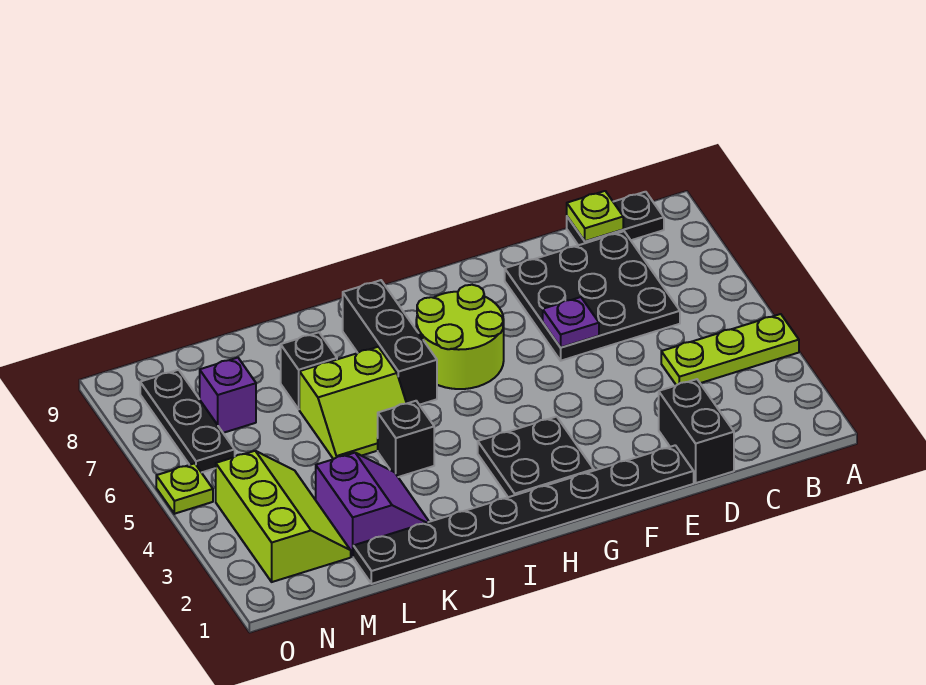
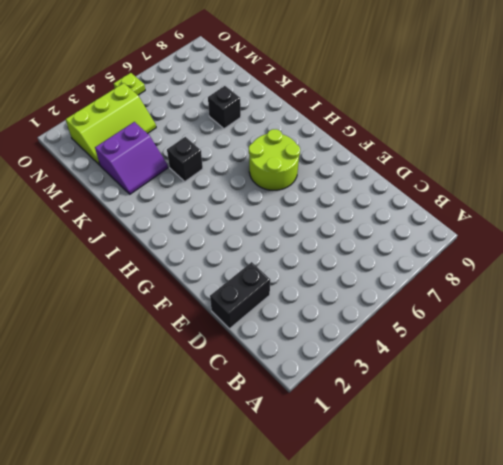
none -> lime plate A4:C4 level 1
none -> black plate B9:C9 level 1
none -> black plate C6:E8 level 1

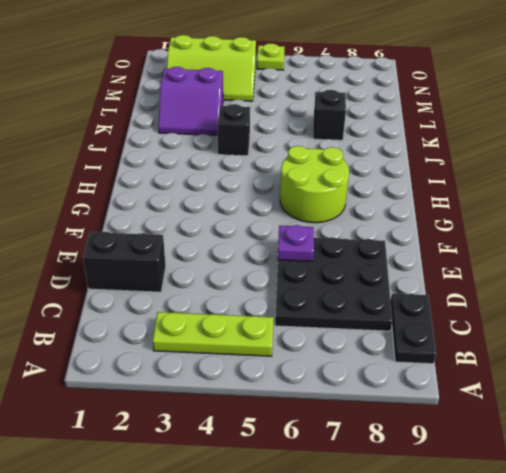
lime plate B3:B5 level 1 -> lime plate A4:C4 level 1
none -> black plate E1:L1 level 1
none -> black plate G2:H3 level 1
none -> black brick I6:I8 level 1

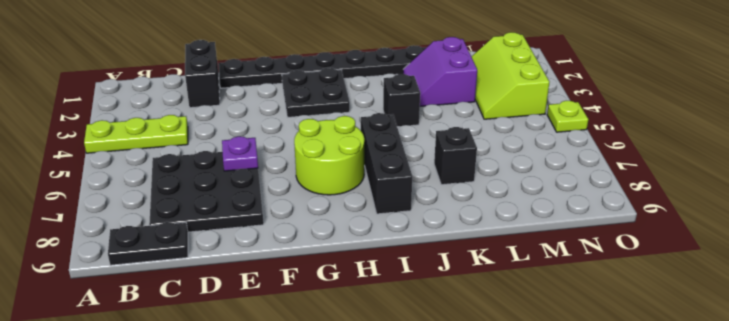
none -> lime slope J5:K6 level 1 top 6
none -> purple brick M7 level 1
none -> black plate N6:N8 level 1

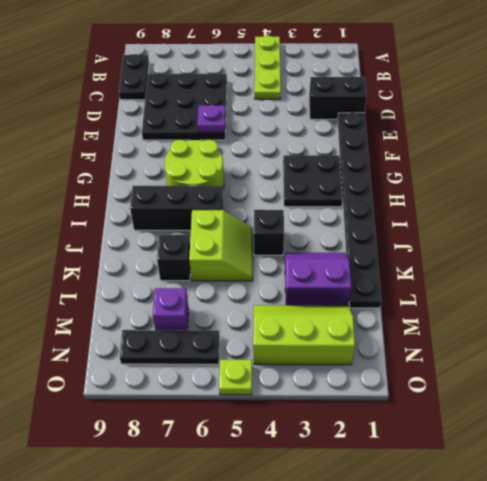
none -> lime plate C9 level 2

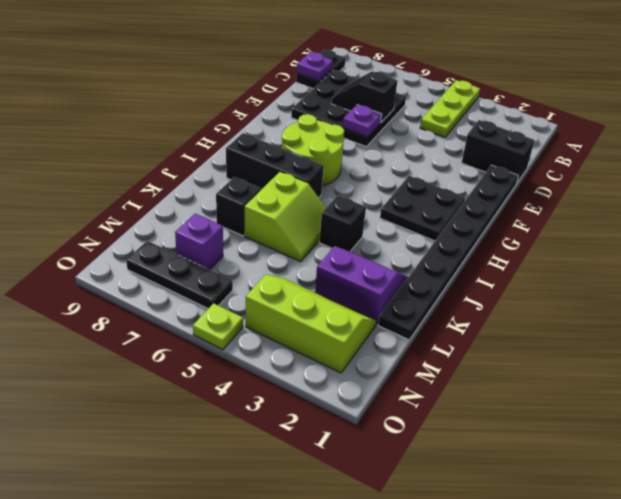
purple plate C9 level 2 -> lime plate C9 level 2
black slope D6:D7 level 2 top 6 -> none

